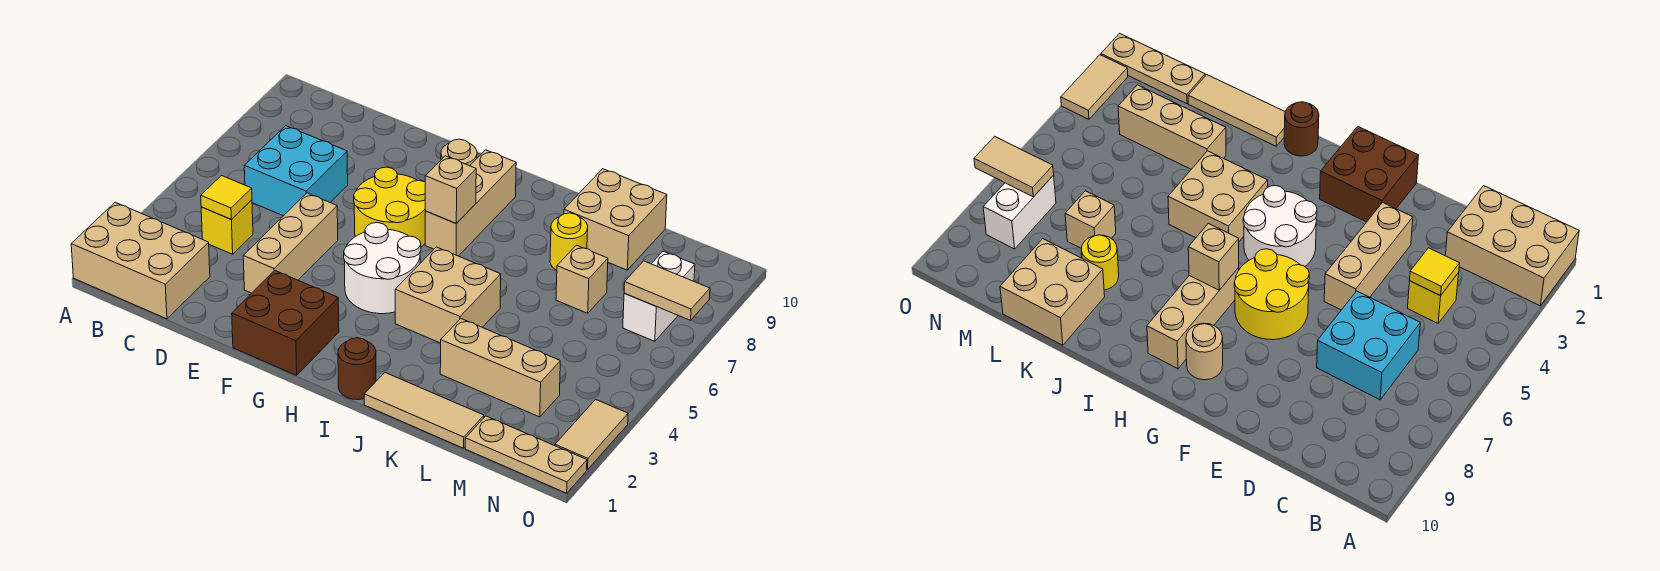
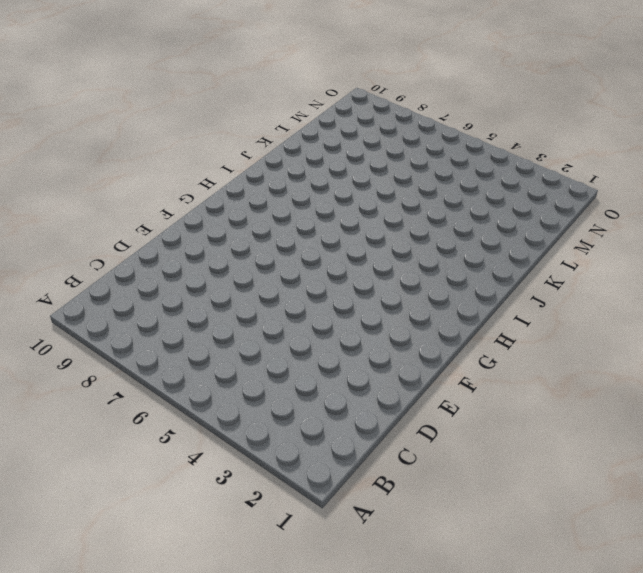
none -> tan brick A1:C2 level 1
none -> yellow brick C4 level 1
none -> cyan brick C6:D7 level 1

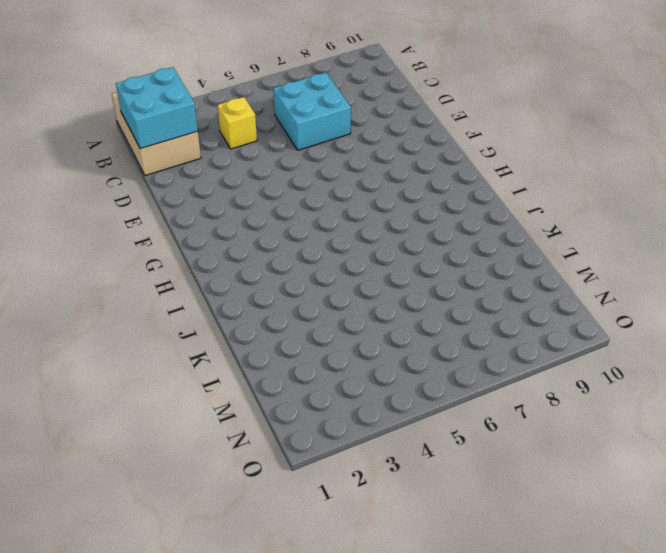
cyan brick B1:C2 level 2 -> none
none -> tan brick E3:E5 level 1
none -> brown brick F1:G2 level 1
none -> yellow round brick F6:G7 level 1

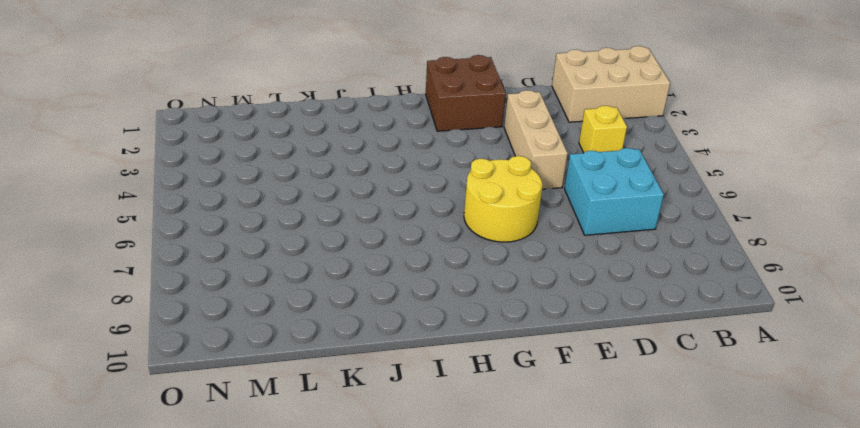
none -> white round brick G4:H5 level 1
none -> tan round brick G9 level 1
none -> tan brick H7:H9 level 1

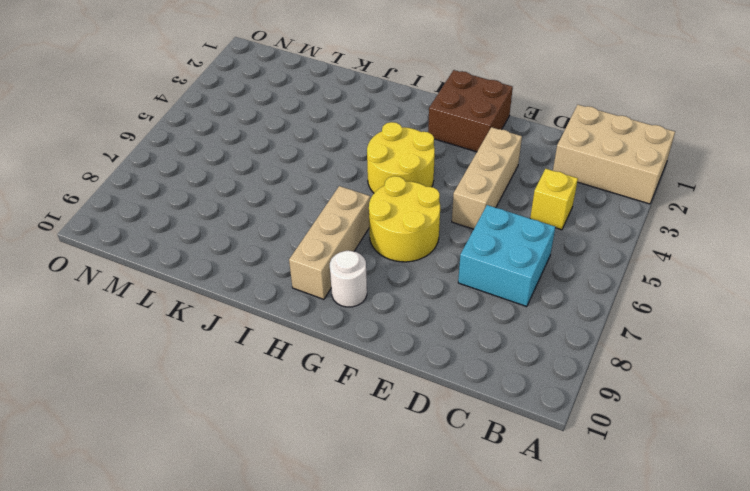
yellow round brick G4:H5 level 1 -> white round brick G4:H5 level 1
white round brick G9 level 1 -> tan round brick G9 level 1
none -> brown round brick I1 level 1
none -> tan brick I4:J5 level 1
none -> tan tile J1:L1 level 1

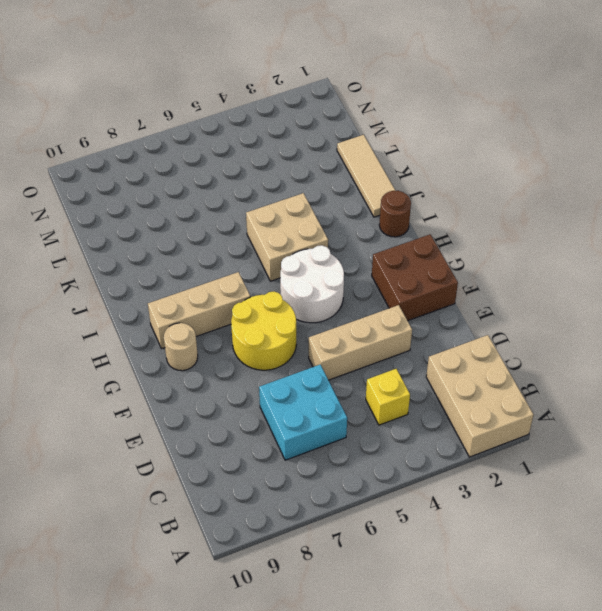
none -> tan brick K3:M3 level 1
none -> yellow round brick K8 level 1
none -> tan brick K9:L10 level 1

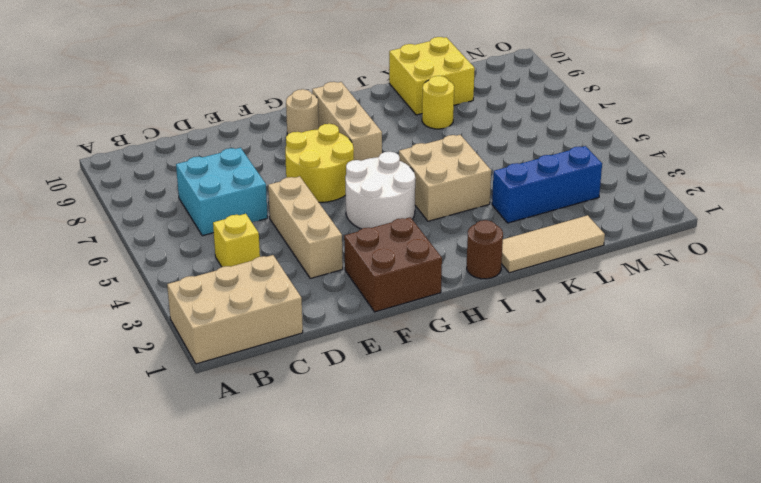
blue brick K3:M3 level 1 -> tan brick K3:M3 level 1
yellow brick K9:L10 level 1 -> tan brick K9:L10 level 1
none -> tan brick L7 level 1
none -> tan plate M1:O1 level 1
none -> white brick N7:N8 level 1

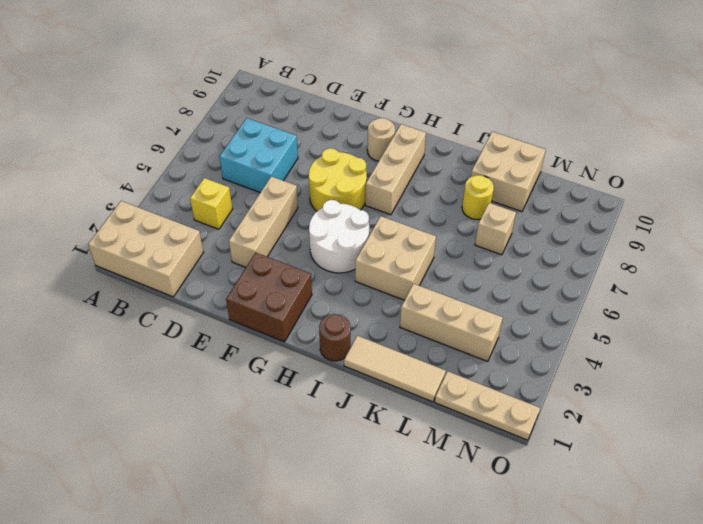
none -> white brick N7:N8 level 1
none -> tan tile O2:O3 level 1
none -> yellow tile C4 level 2

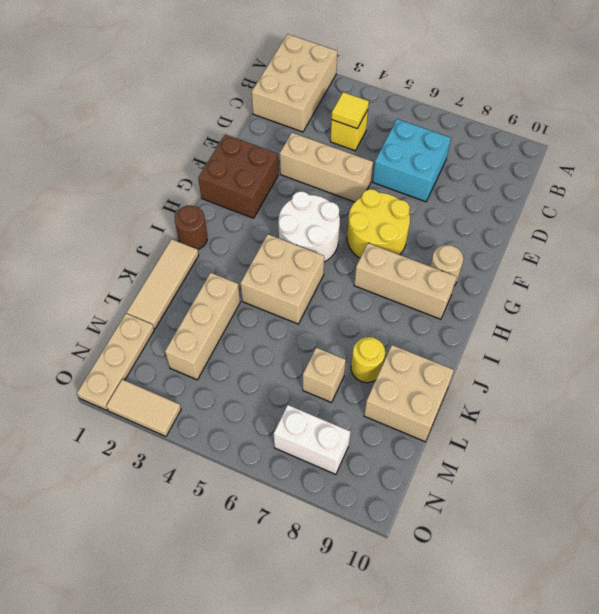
none -> tan brick H7 level 2
none -> tan tile N7:O7 level 2

